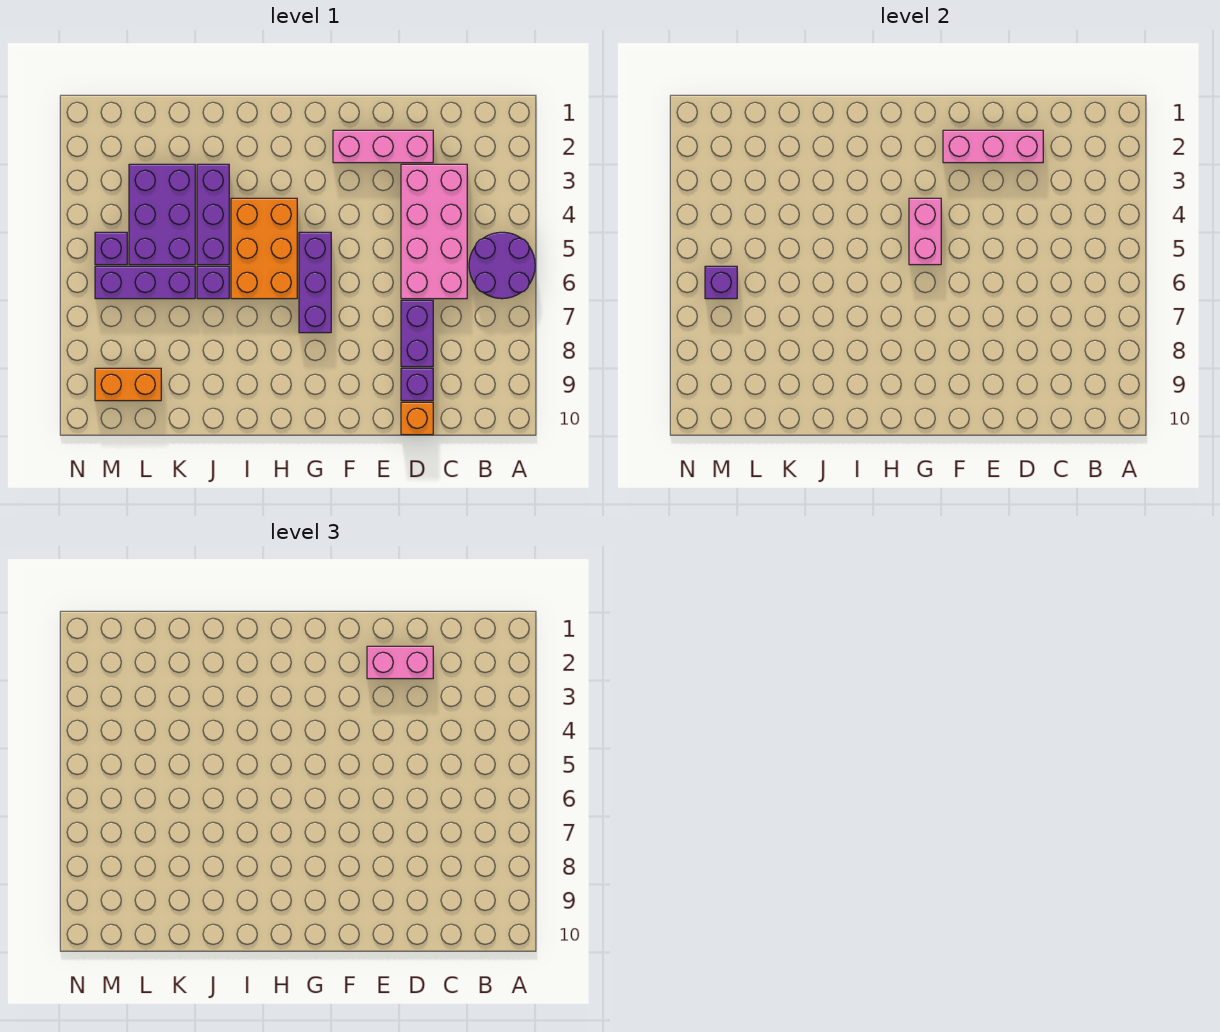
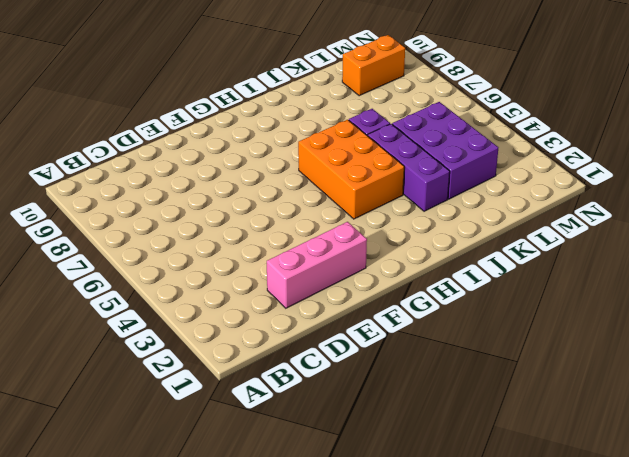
none -> purple round brick A5:B6 level 1
none -> pink brick C3:D6 level 1
none -> purple brick D7:D8 level 1

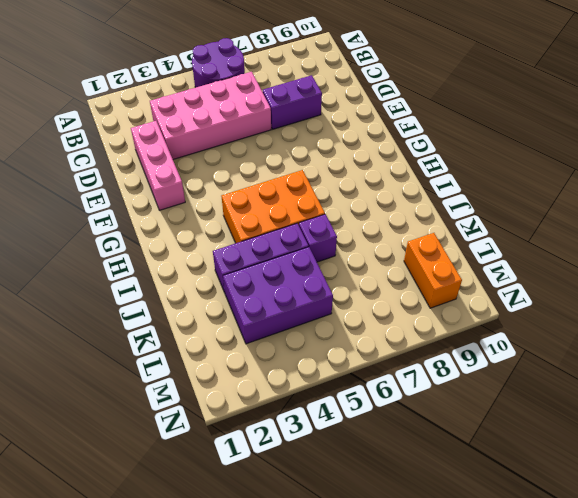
none -> purple brick D9 level 1
none -> orange brick D10 level 1
none -> purple brick G5:G7 level 1

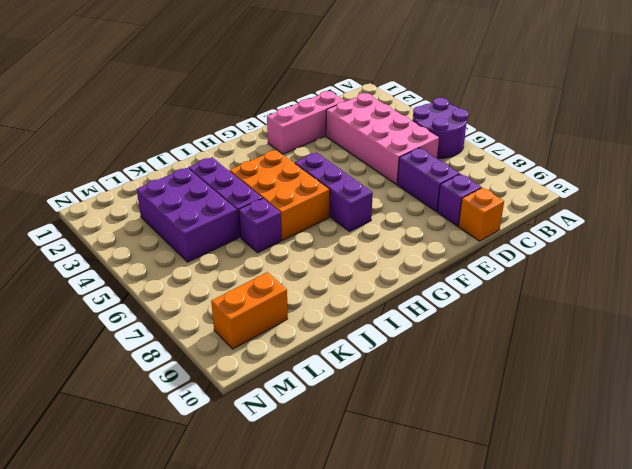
none -> purple brick K6:M6 level 1
none -> purple brick M5 level 1
none -> pink brick D2:F2 level 2

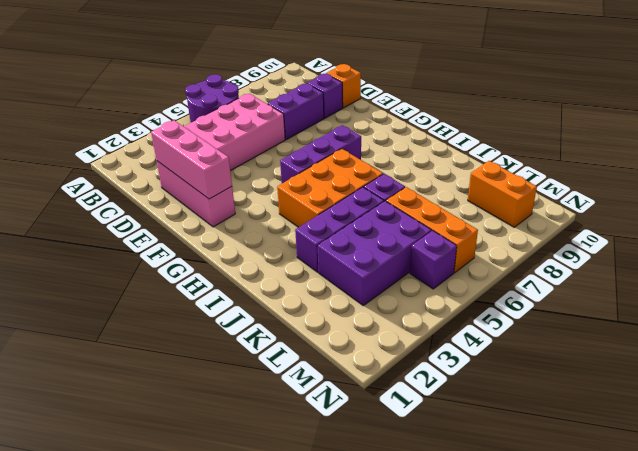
orange brick K6:M6 level 1 -> purple brick K6:M6 level 1
none -> pink brick G4:G5 level 2
none -> purple brick M6 level 2
none -> pink brick D2:E2 level 3

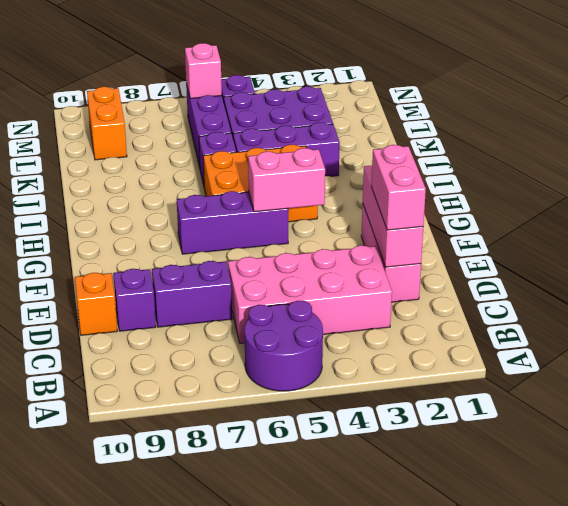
pink brick M6 level 2 -> purple brick M6 level 2

